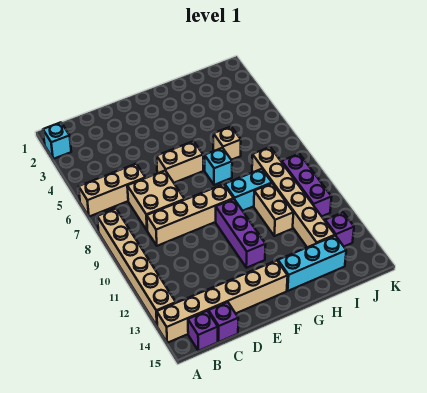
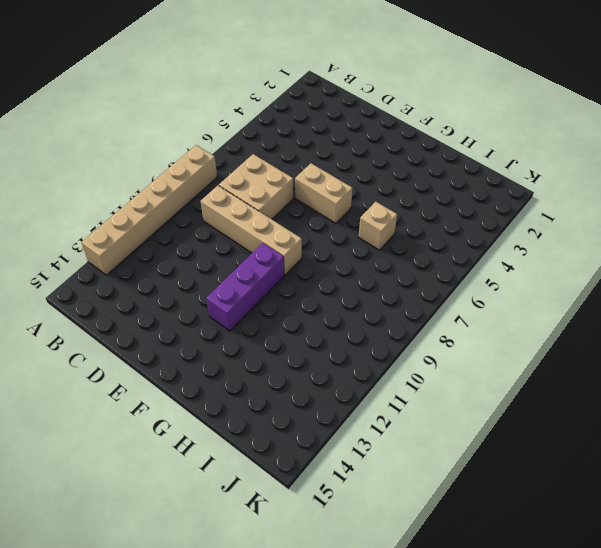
none -> cyan brick A2 level 1
none -> tan brick A6:C6 level 1
none -> tan brick A14:F14 level 1

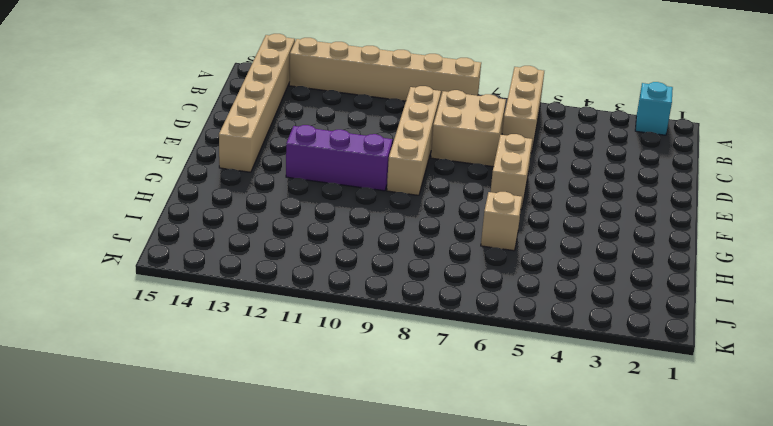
none -> purple brick B15 level 1
none -> purple brick C15 level 1
none -> cyan brick G7 level 1

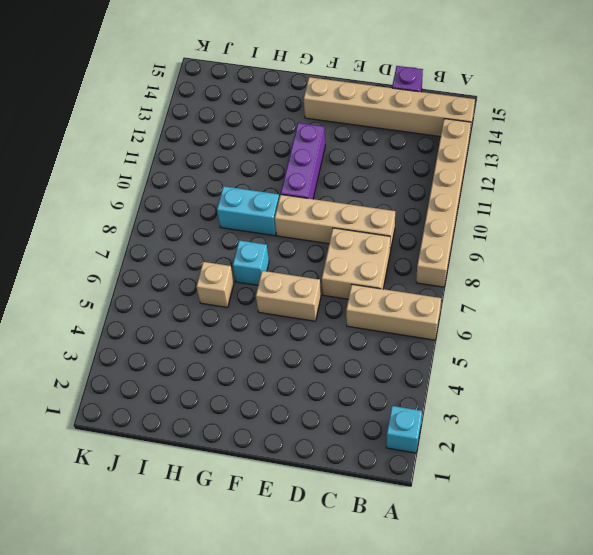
none -> purple brick B15 level 1
none -> cyan brick G14:I14 level 1
none -> tan brick H10:H11 level 1

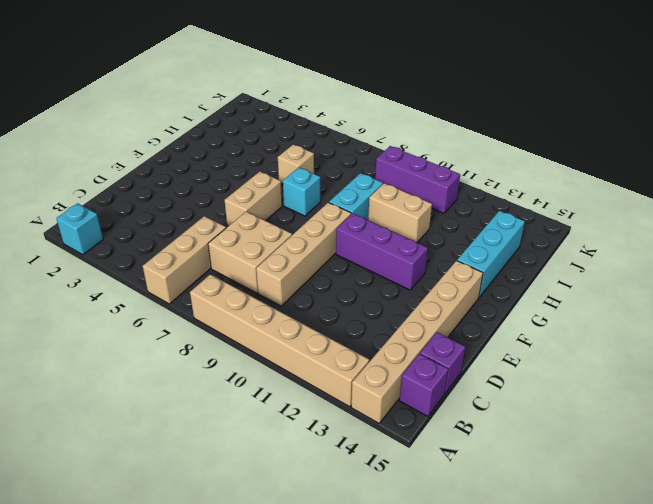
none -> tan brick I8:I13 level 1
none -> purple brick J13 level 1

